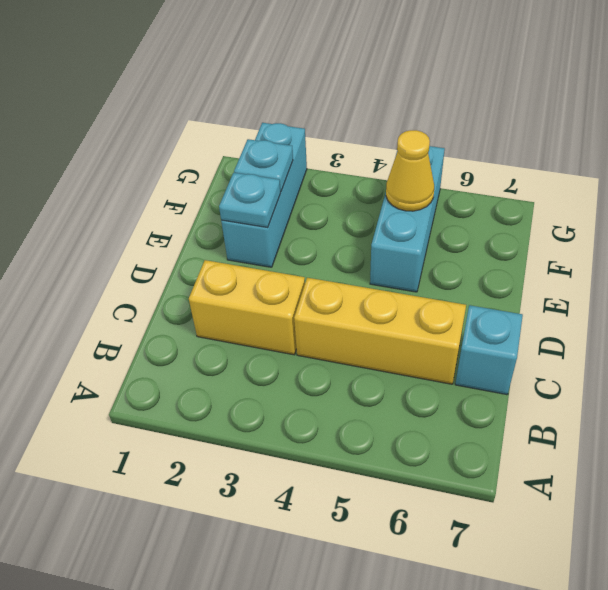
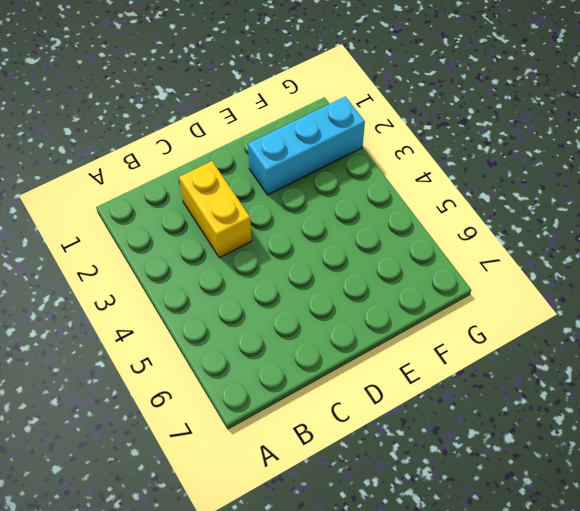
none -> yellow brick C4:C6 level 1
none -> cyan brick C7 level 1

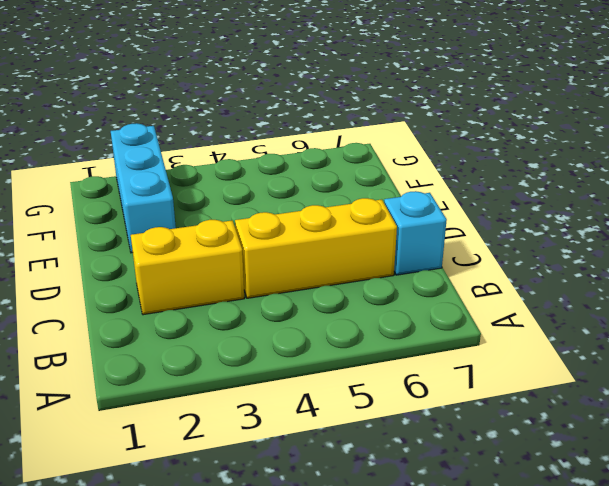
none -> cyan brick E5:G5 level 1
none -> cyan plate E2 level 2

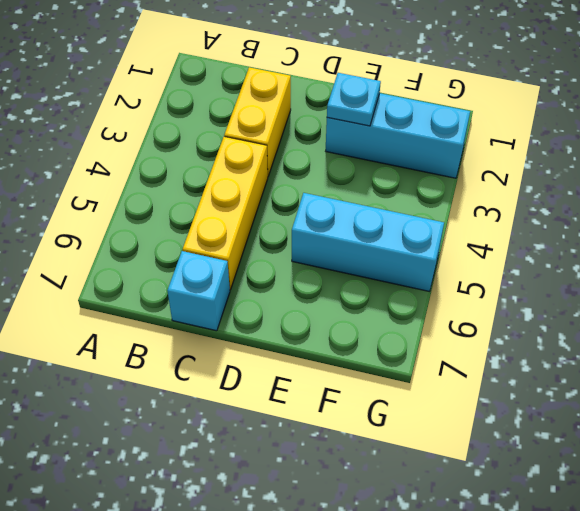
none -> cyan plate F2 level 2
none -> yellow cone F5 level 2

